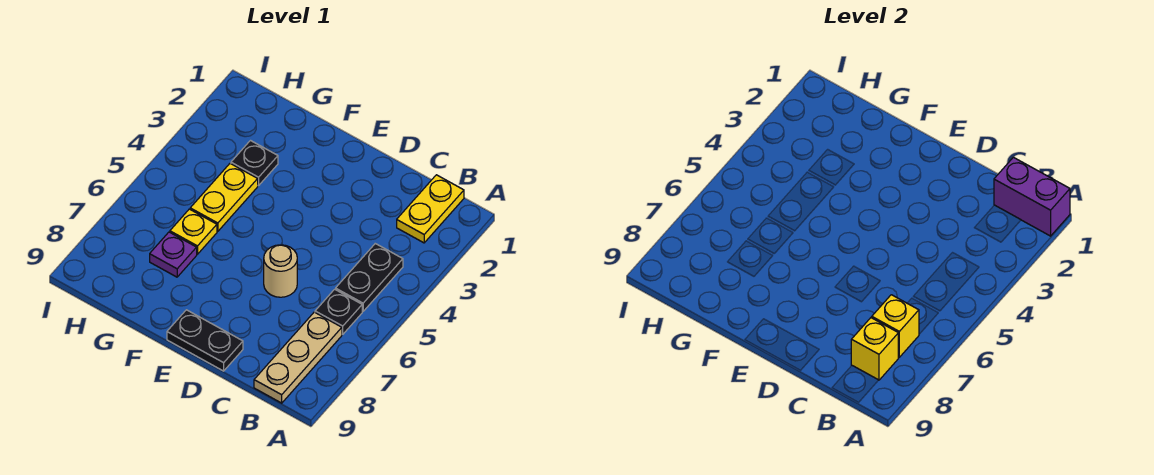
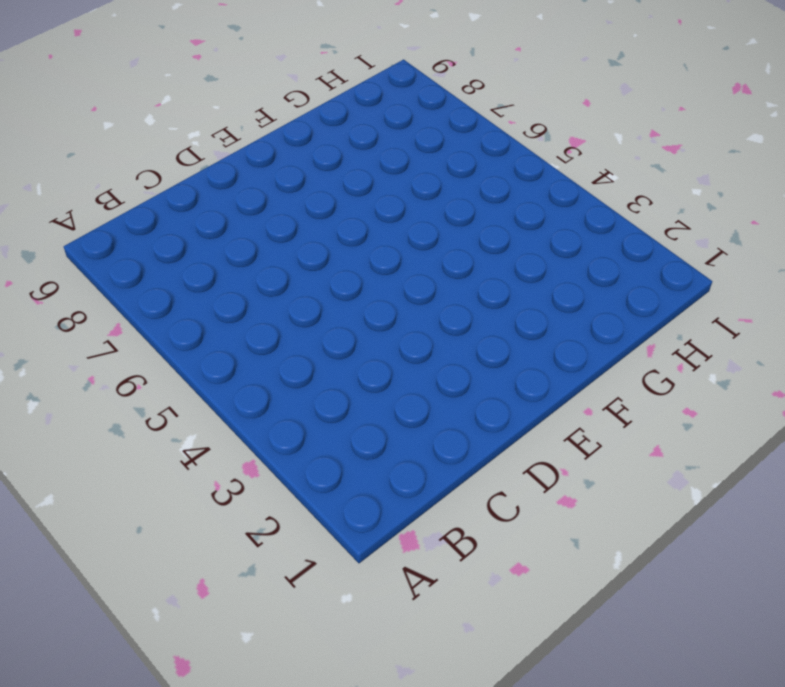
none -> yellow plate B1:B2 level 1
none -> black plate B4:B5 level 1
none -> black plate B6 level 1

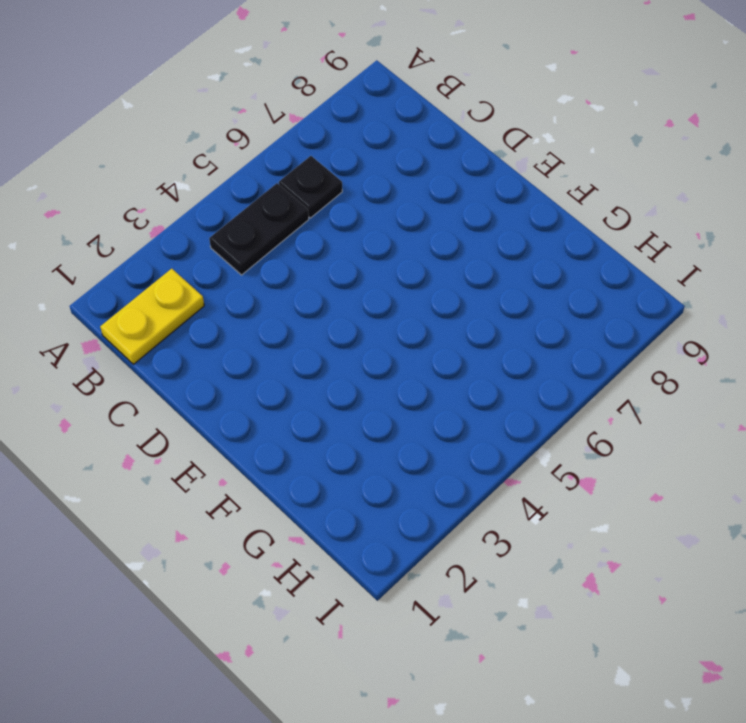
none -> tan plate B7:B9 level 1
none -> tan round brick D6 level 1
none -> black plate D9:E9 level 1

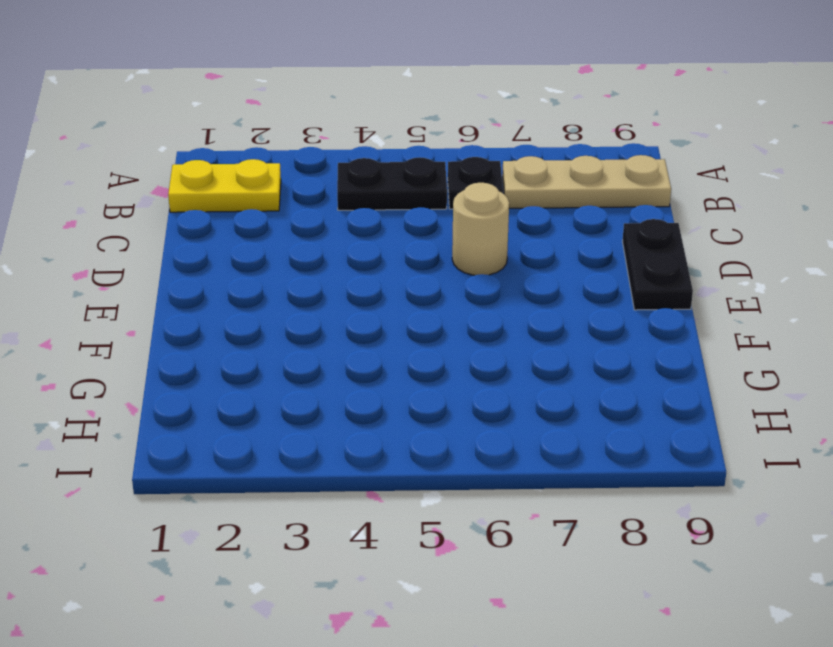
none -> black plate G3 level 1
none -> yellow plate G4:G5 level 1
none -> yellow plate G6 level 1

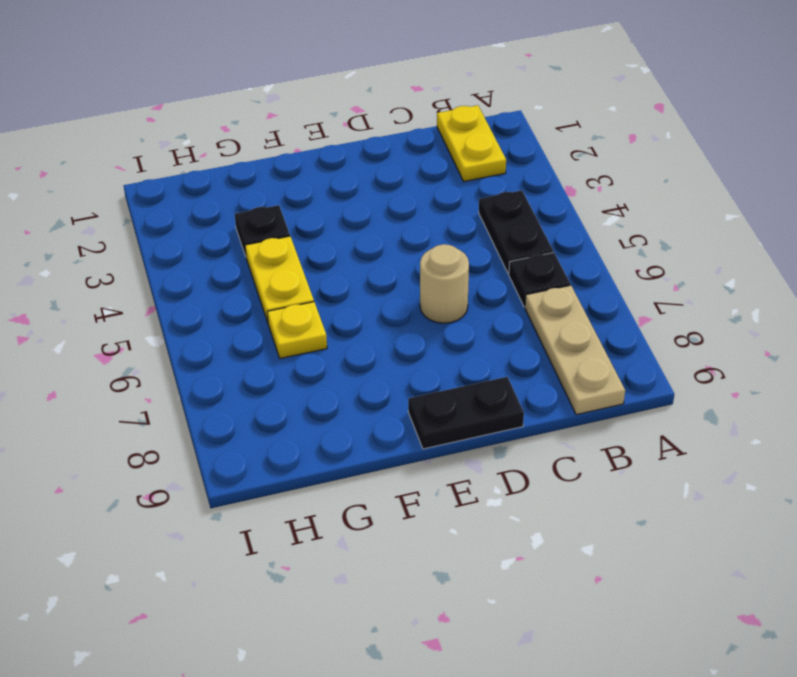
none -> purple plate G7 level 1
none -> purple brick A1:B1 level 2
none -> yellow brick B7 level 2

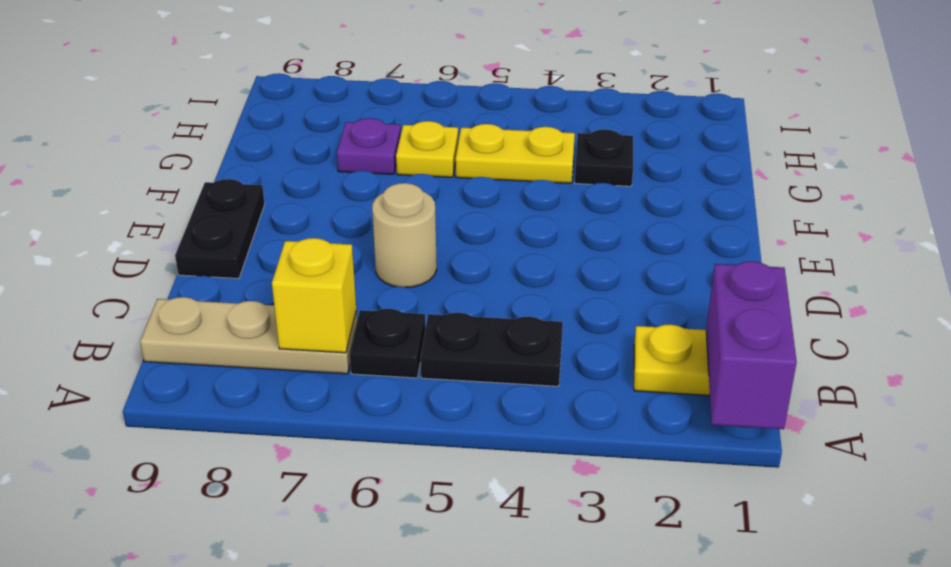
none -> yellow brick B8 level 2

